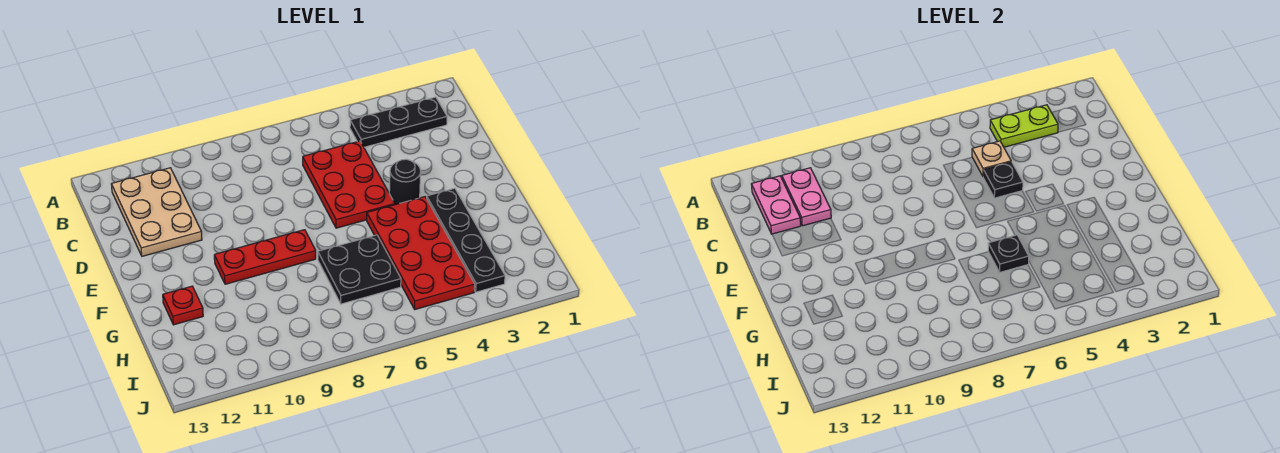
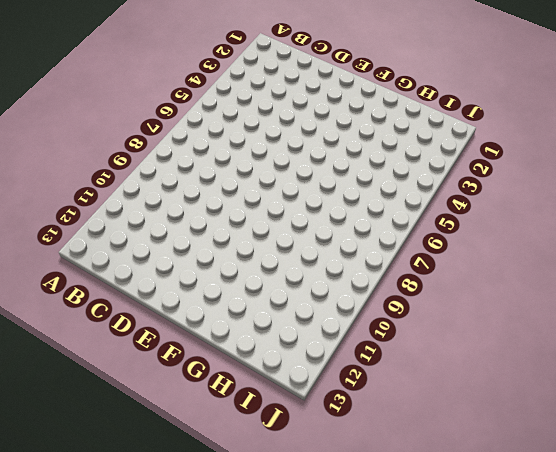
none -> black plate B2:B4 level 1
none -> tan plate B11:D12 level 1
none -> red plate C5:E6 level 1

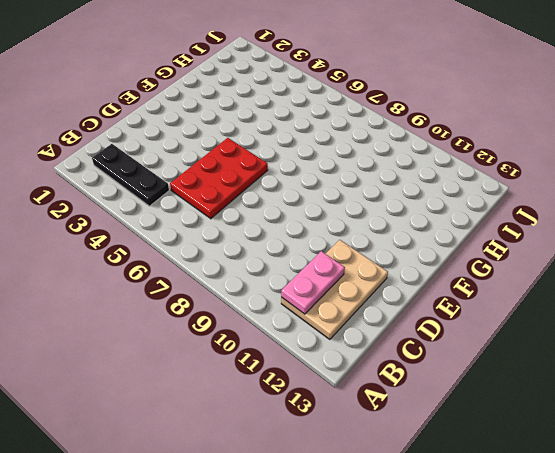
none -> black round brick E4 level 1
none -> black plate F3:I3 level 1
none -> red plate F4:I5 level 1

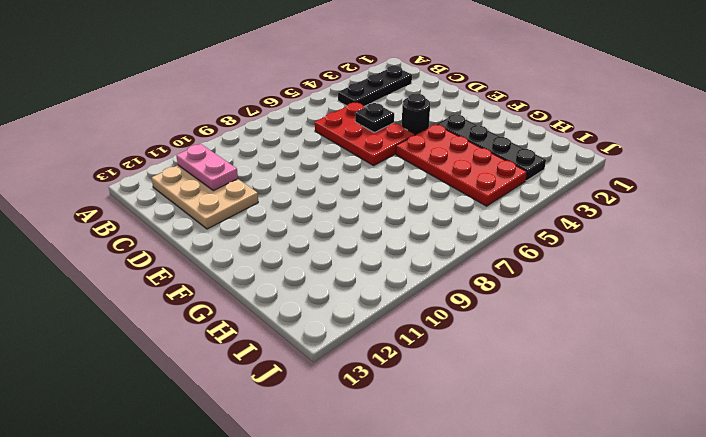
none -> red plate F8:F10 level 1
none -> black plate G6:H7 level 1
none -> red plate G12 level 1

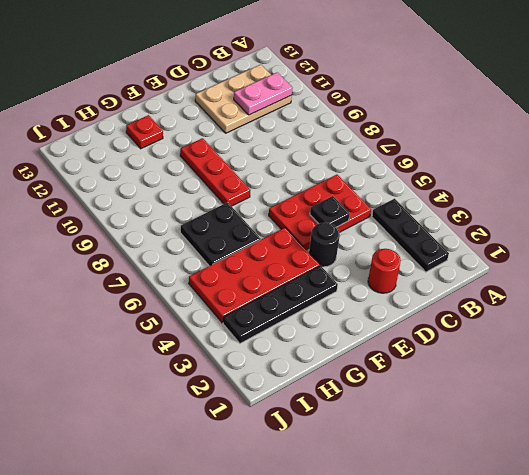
red round brick D2 level 1 -> none
none -> lime plate B3:B4 level 2
none -> pink plate B12:C12 level 2
none -> tan plate C5 level 2

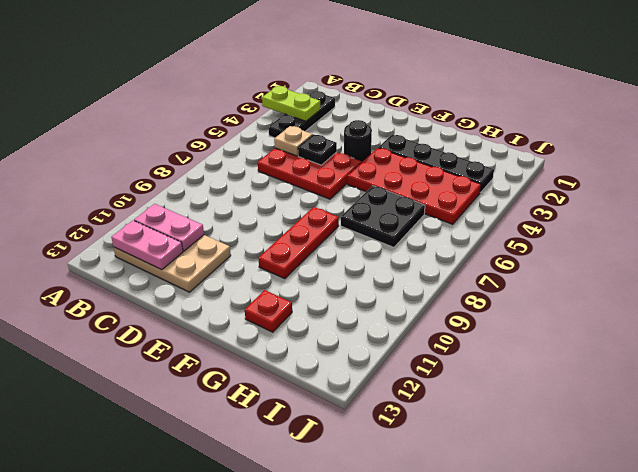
lime plate A3:B3 level 2 -> lime plate B3:B4 level 2
none -> black plate G6 level 2

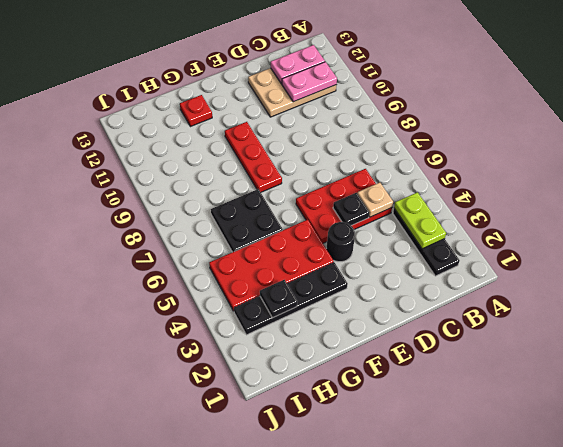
black plate H3 level 2 -> black plate G6 level 2

